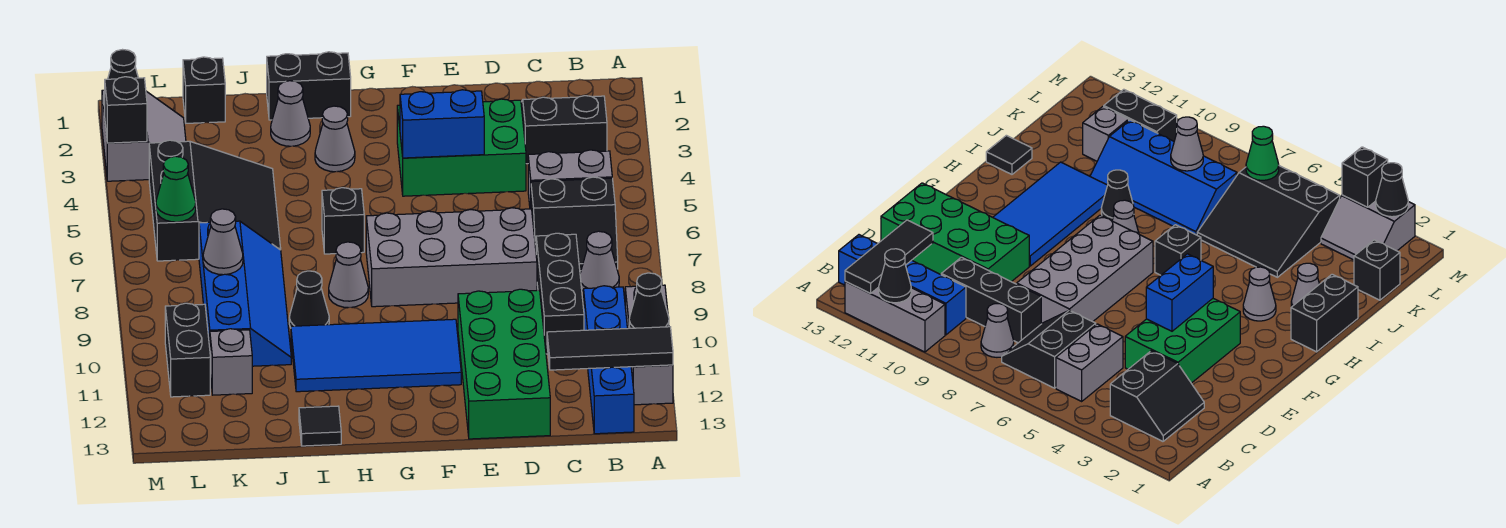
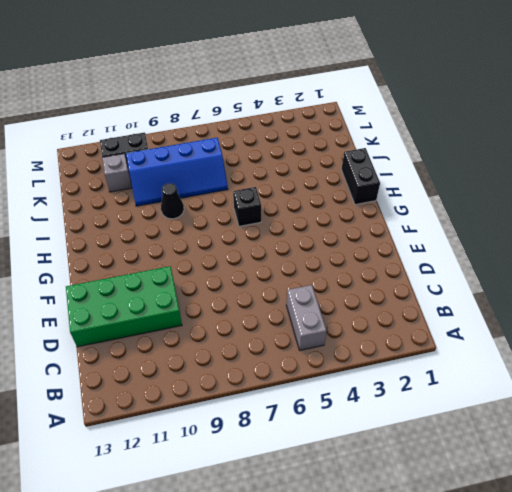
none -> grey brick A10:A12 level 1
none -> black slope B2:C3 level 1 top 3
none -> black slope B6:C7 level 1 top 6
none -> grey cone B8 level 1

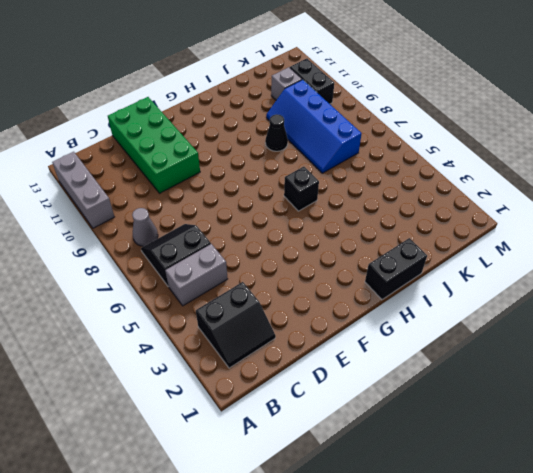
none -> blue brick B10:B13 level 1
none -> black brick C8:C10 level 1
none -> green brick D3:F4 level 1
none -> grey brick D7:G8 level 1

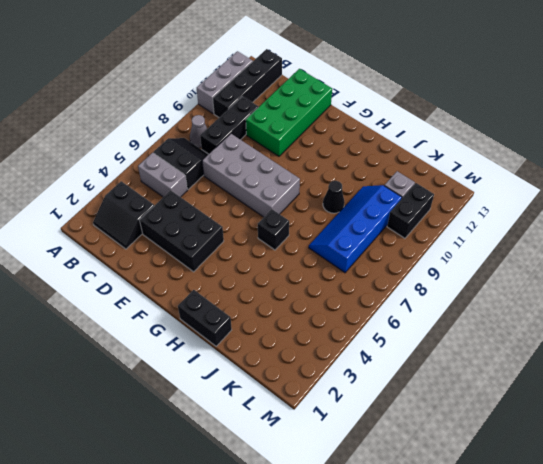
black brick B10:B13 level 1 -> blue brick B10:B13 level 1
black brick D3:F4 level 1 -> green brick D3:F4 level 1
none -> blue tile F10:I11 level 1
none -> grey cone H3 level 1
none -> grey cone H8 level 1
none -> grey cone I2 level 1

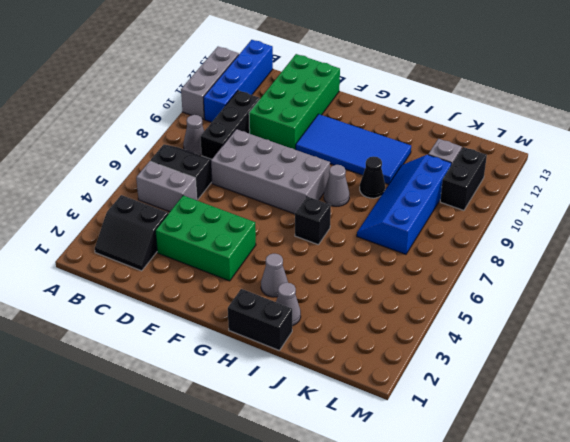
none -> black tile I13 level 1
none -> black slope J4:L6 level 1 top L
none -> black brick K1 level 1
none -> grey slope L2:M3 level 1 top M

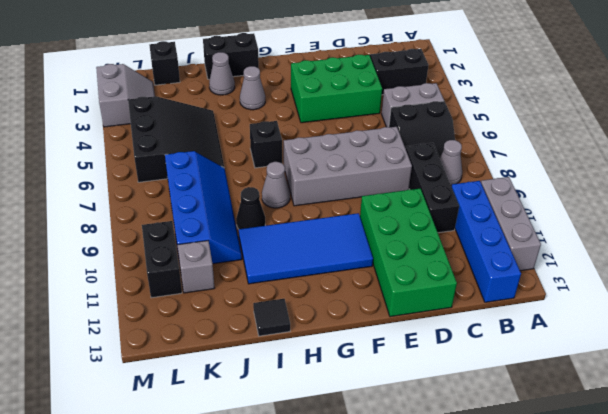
none -> black cone A11 level 2
none -> black tile A12:C12 level 2
none -> blue brick E4:F4 level 2
none -> grey cone K8 level 2

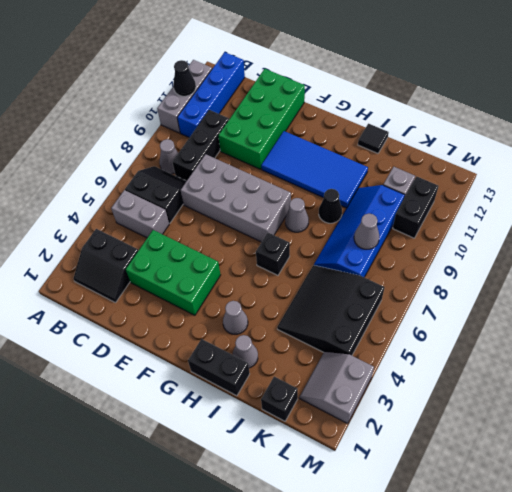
none -> black tile A12:C12 level 2
none -> blue brick E4:F4 level 2
none -> green cone L6 level 2
none -> black cone M2 level 2

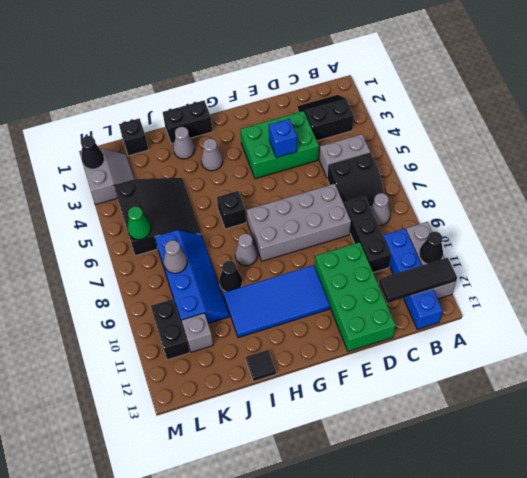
blue brick E4 level 2 -> blue brick E4:F4 level 2
none -> black brick M3 level 2

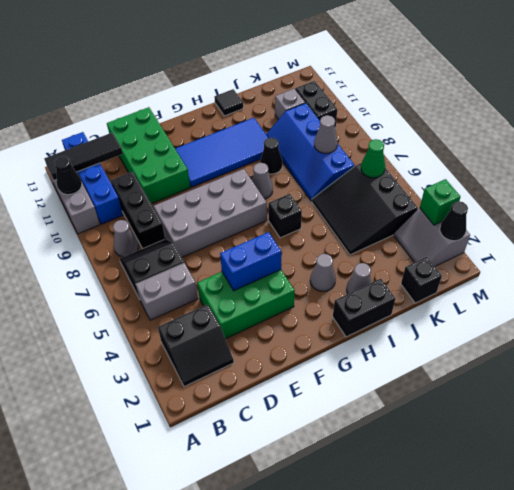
green brick M3 level 2 -> black brick M3 level 2

